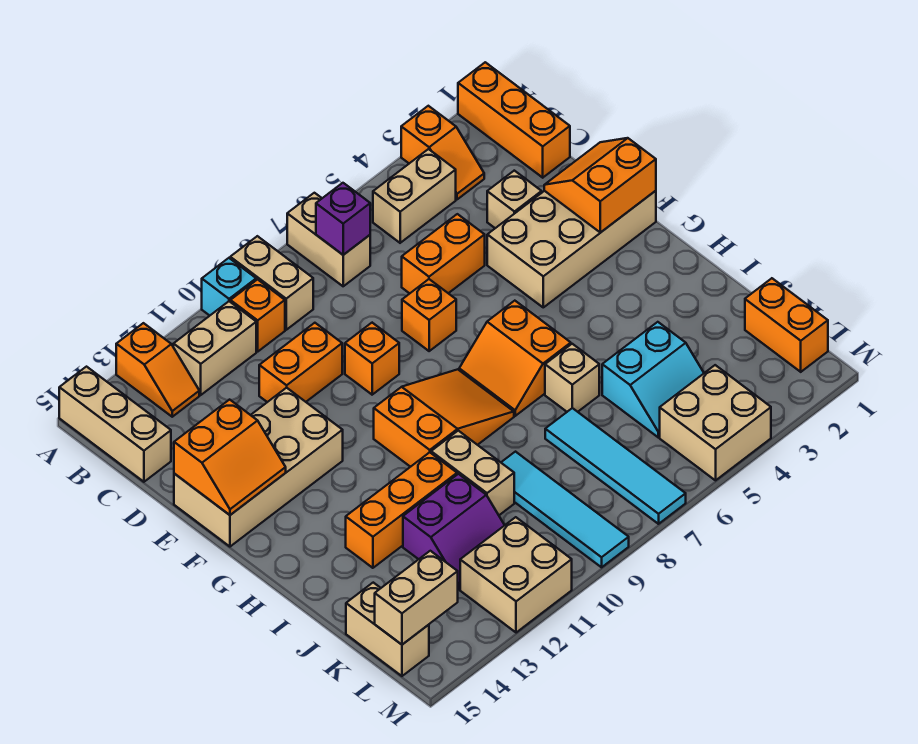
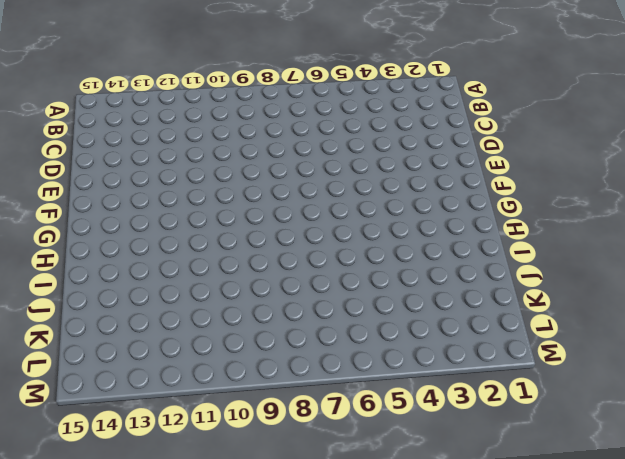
none -> orange brick A1:C1 level 1
none -> orange slope A3:B3 level 1 top A
none -> tan brick A7:B7 level 1
none -> tan brick A9:B9 level 1

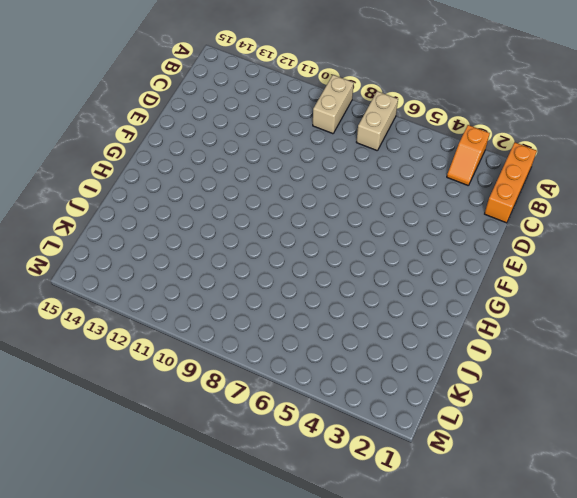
none -> cyan brick A10 level 1
none -> orange slope A13:B13 level 1 top A
none -> tan brick A15:C15 level 1
none -> tan brick B4:B5 level 1

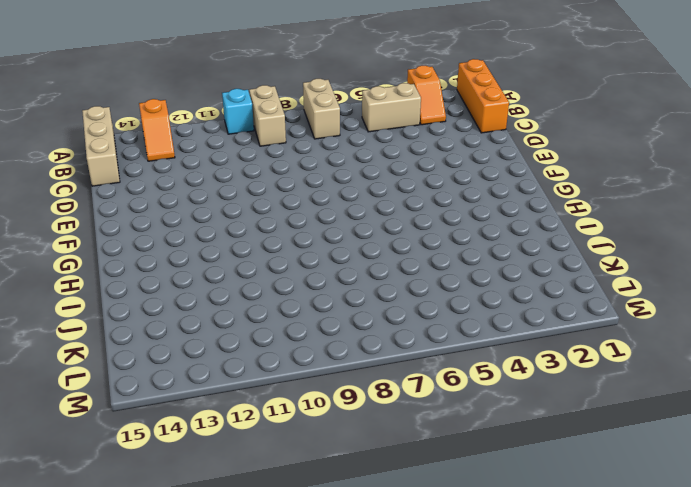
none -> orange brick B10 level 1
none -> tan brick B11:B12 level 1
none -> tan brick D3 level 1
none -> orange brick D5:D6 level 1

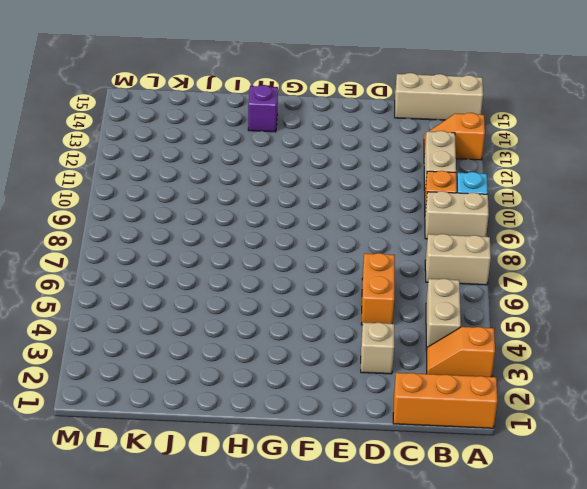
purple brick H14 level 1 -> purple brick B7 level 2
none -> orange brick D10:D11 level 1
none -> tan brick E1:F4 level 1
none -> orange brick E7 level 1
none -> orange brick E9 level 1

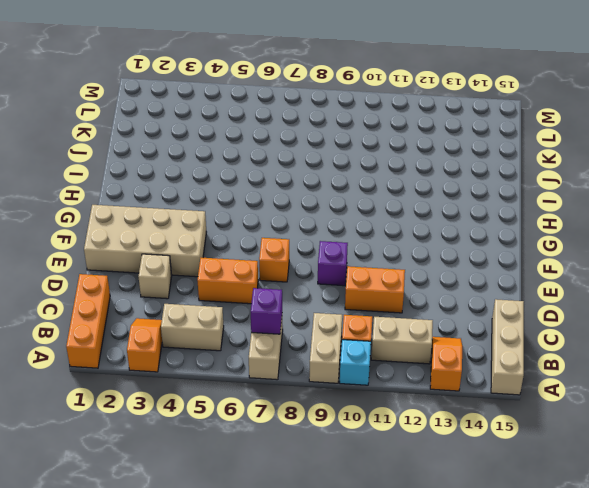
purple brick E9 level 1 -> orange brick E9 level 1
none -> tan brick E12:F15 level 1
none -> orange slope G6:H7 level 1 top 6
none -> orange slope G8:H10 level 1 top 10
none -> tan brick I6 level 1

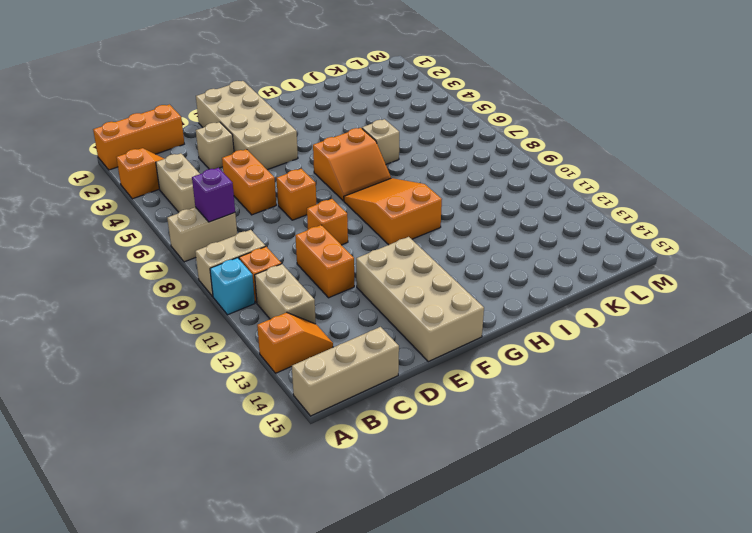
none -> tan brick I10:J10 level 1
none -> orange brick I11:I13 level 1
none -> cyan slope J4:K5 level 1 top J
none -> cyan tile J7:M7 level 1

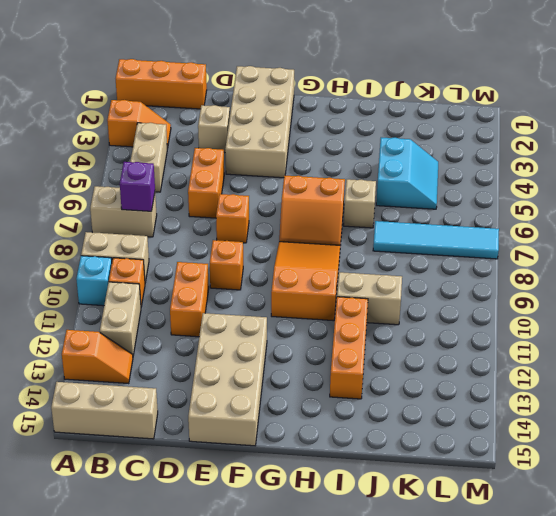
none -> cyan tile J9:M9 level 1
none -> purple slope J11:K12 level 1 top J
none -> orange brick K1:L1 level 1
none -> tan brick K15:L15 level 1

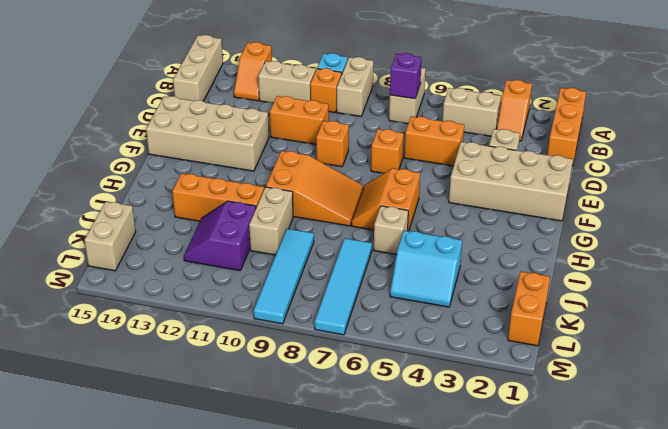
purple slope J11:K12 level 1 top 11 -> purple slope J11:K12 level 1 top J
none -> tan brick L4:M5 level 1
none -> tan brick L11:M12 level 1
none -> orange slope E1:F2 level 2 top F
none -> orange slope E14:F15 level 2 top E

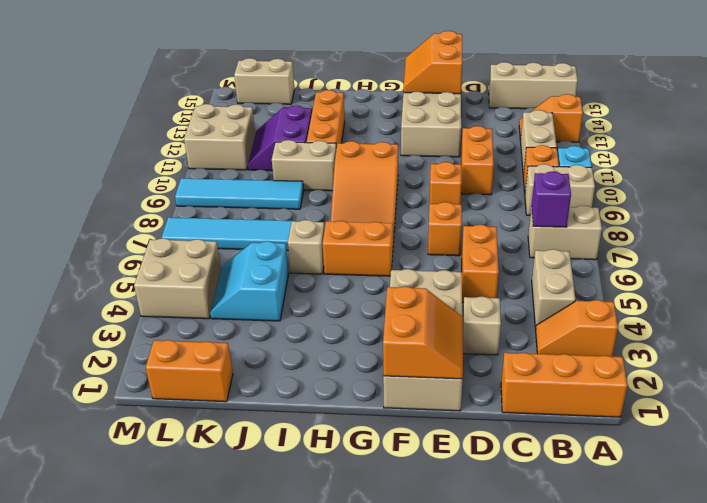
none -> tan brick L14:L15 level 2

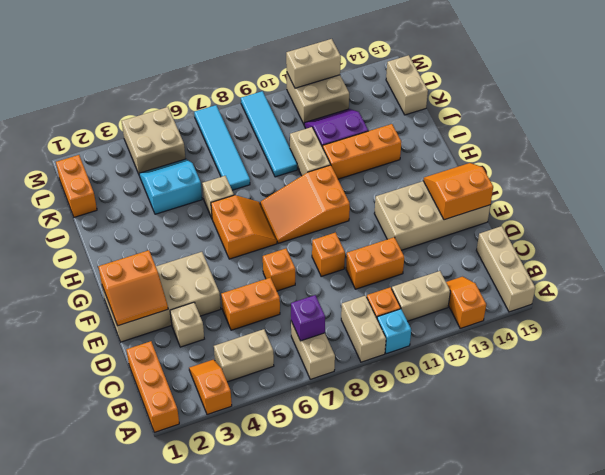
tan brick M11:M12 level 2 -> tan brick L14:L15 level 2

